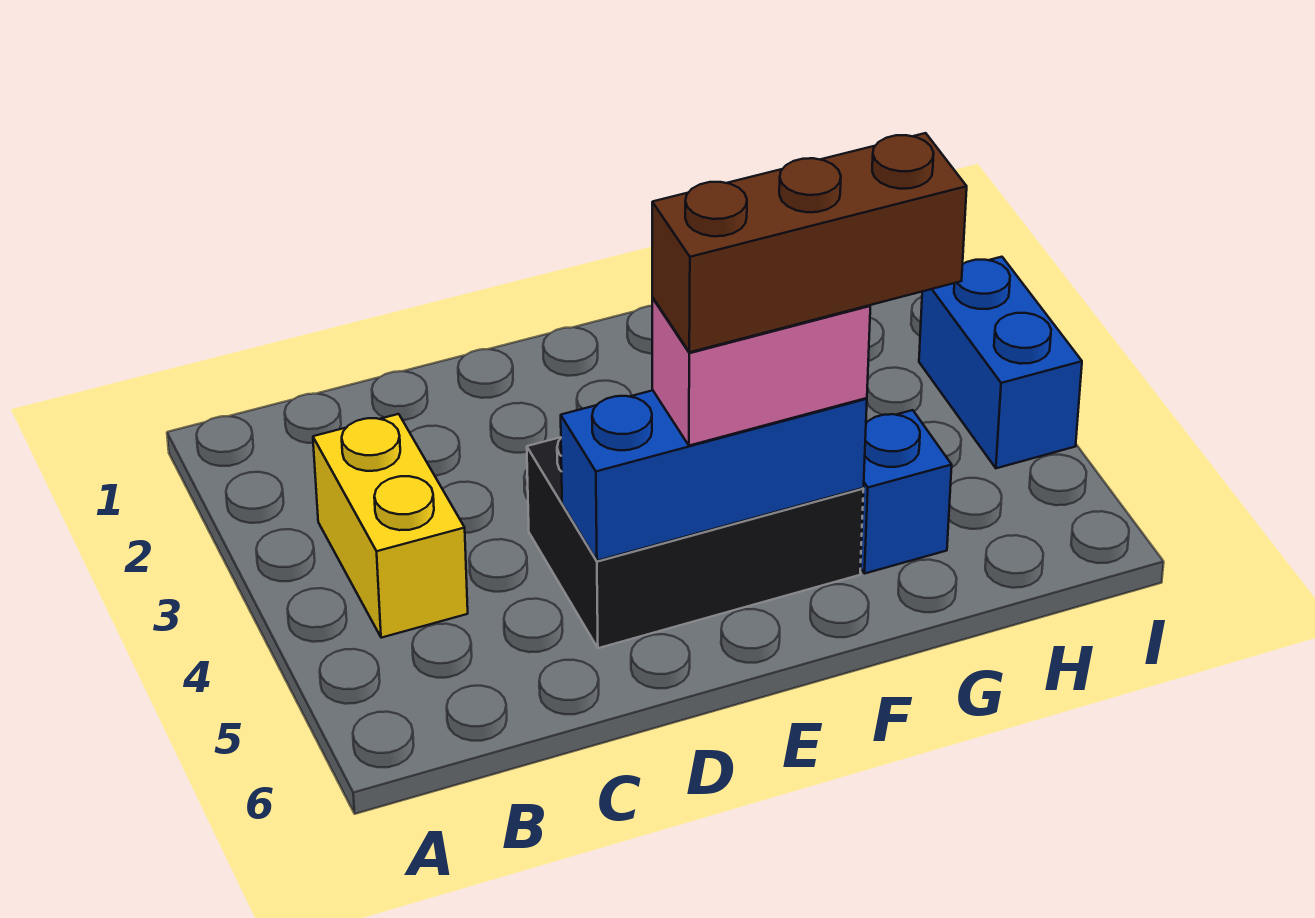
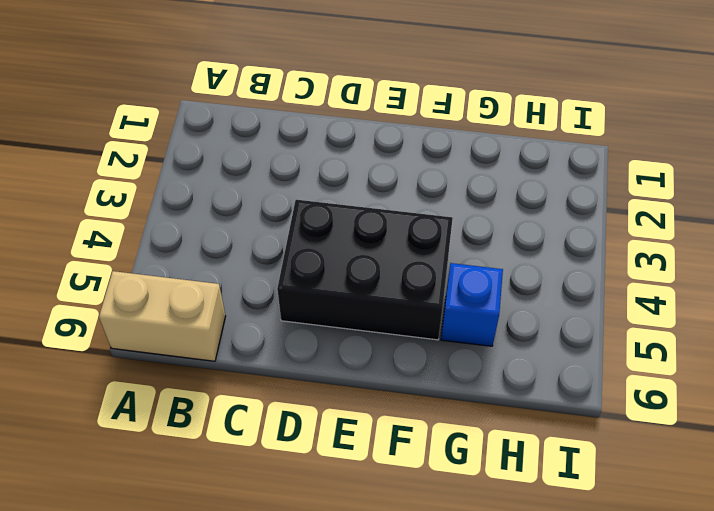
tan brick A6:B6 level 1 -> none
none -> yellow brick B3:B4 level 1
none -> blue brick I3:I4 level 1

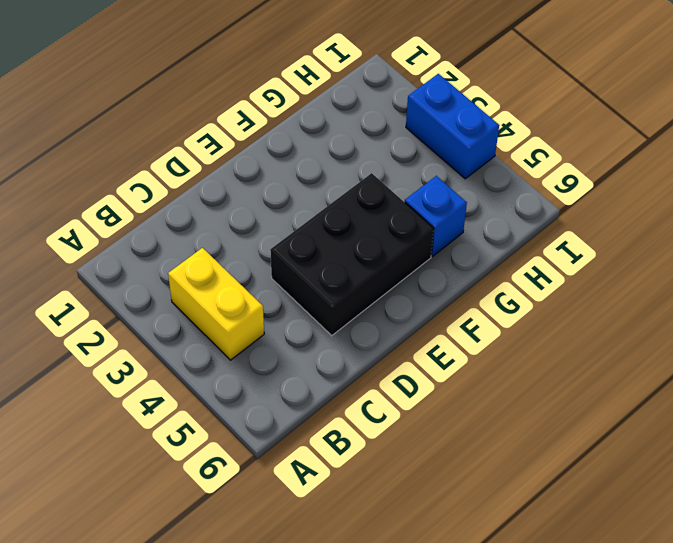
none -> blue brick D5:F5 level 2
none -> pink brick E5:F5 level 3

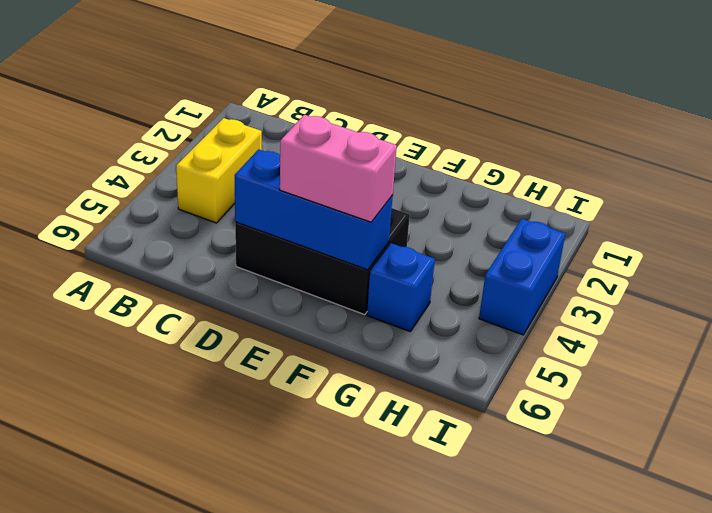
none -> brown brick E5:G5 level 4

